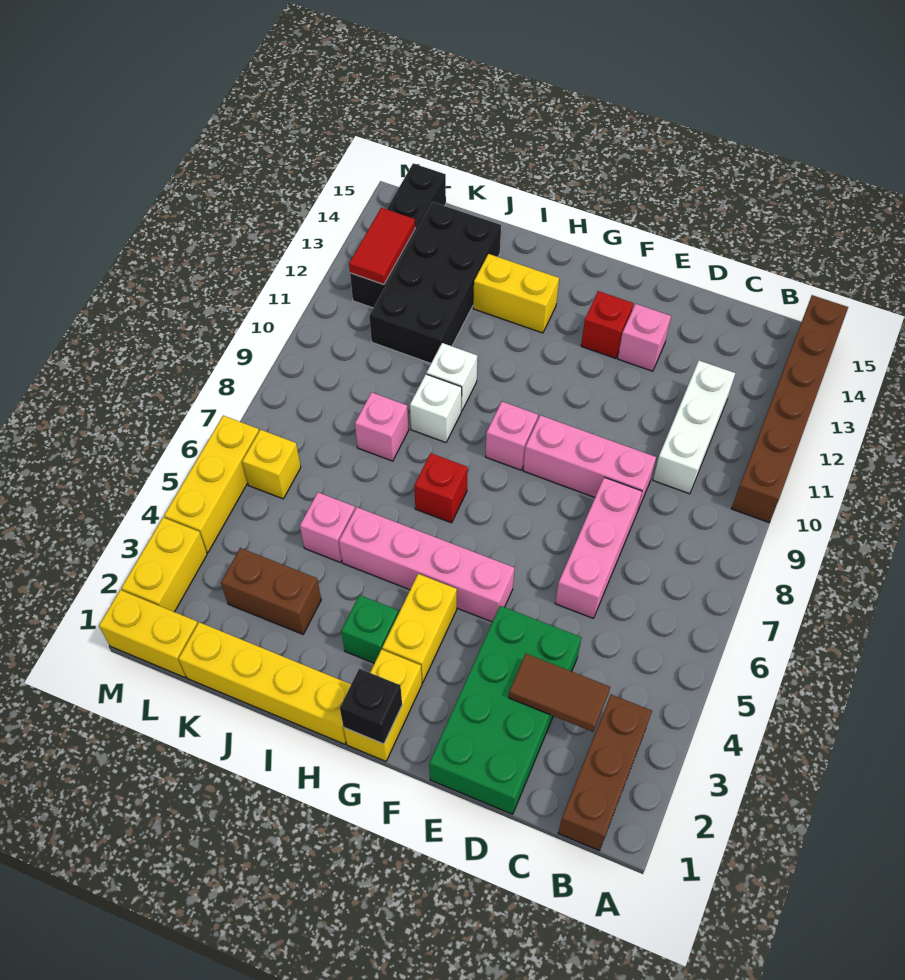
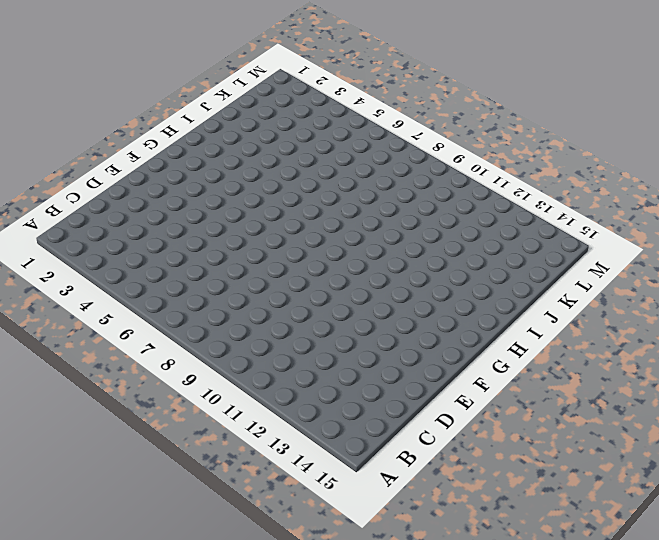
none -> brown brick A10:A15 level 1
none -> brown brick B1:B3 level 1
none -> white brick C10:C12 level 1
none -> green brick D1:E4 level 1

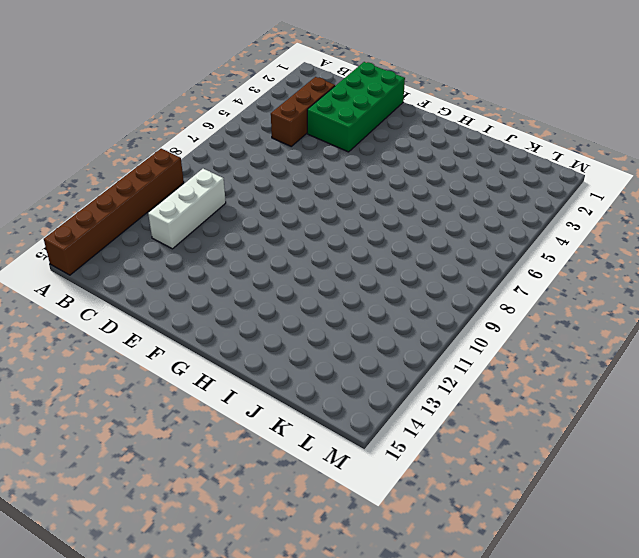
brown brick C3:C5 level 1 -> brown brick B1:B3 level 1
none -> pink brick D6:D8 level 1
none -> pink brick D9:F9 level 1
none -> pink brick E13 level 1
none -> pink brick F5:I5 level 1

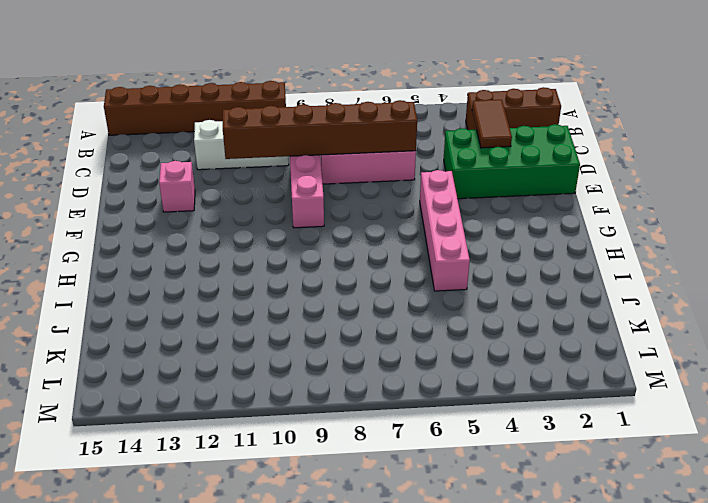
brown brick D6:D11 level 2 -> none
none -> red brick F13 level 1
none -> yellow brick G1:G2 level 1
none -> yellow brick G3:G4 level 1
none -> pink brick G9 level 1

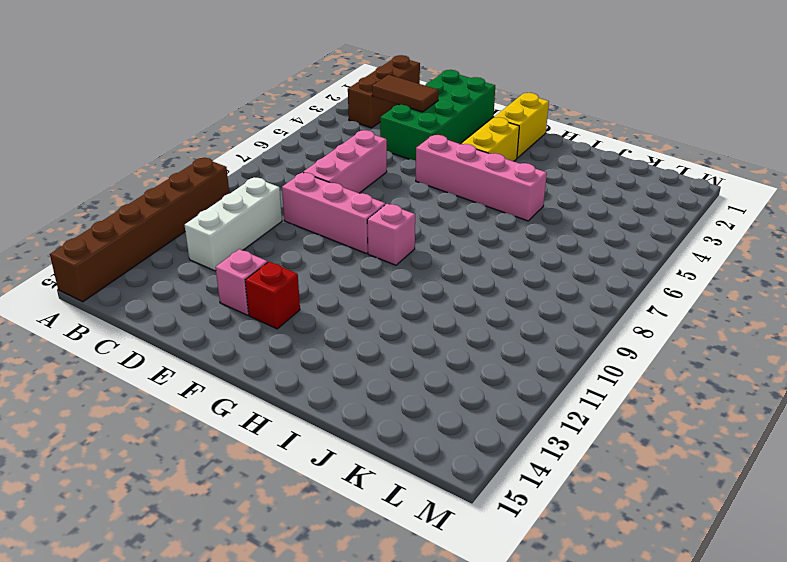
none -> yellow brick H1:K1 level 1
none -> green brick H3 level 1
none -> red brick H7 level 1
none -> yellow brick H13:I13 level 1

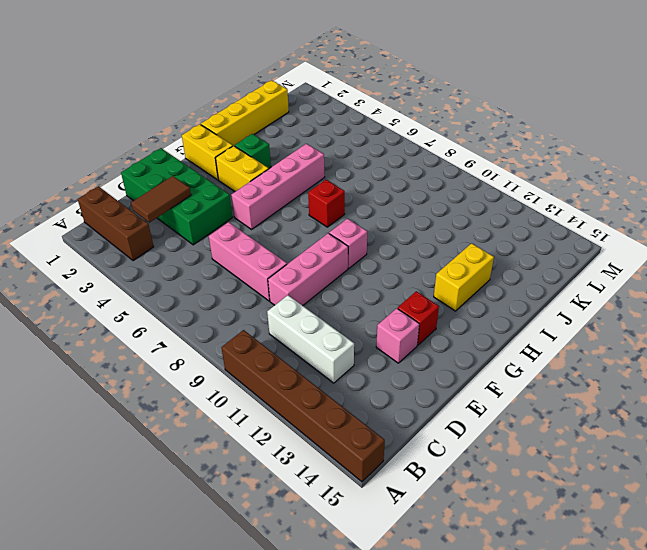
none -> white brick I9 level 1
none -> white brick I10 level 1
none -> brown brick J3:K3 level 1
none -> pink brick J5 level 1

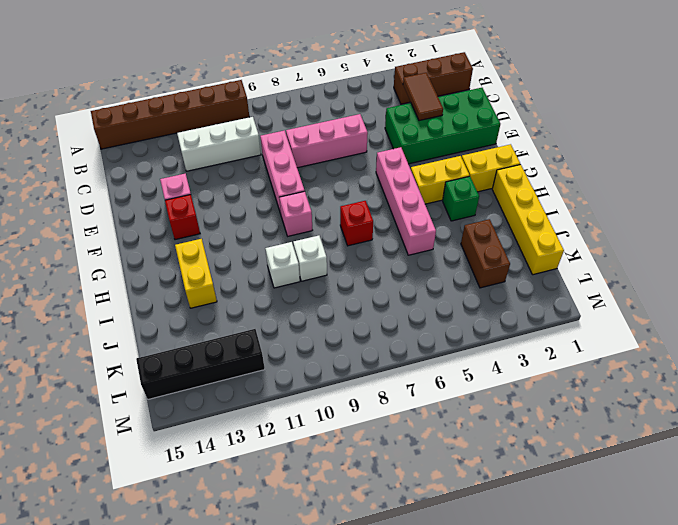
none -> pink brick J5 level 1
none -> pink brick J8 level 1
none -> black brick J11:K14 level 1
none -> yellow brick L1:M1 level 1

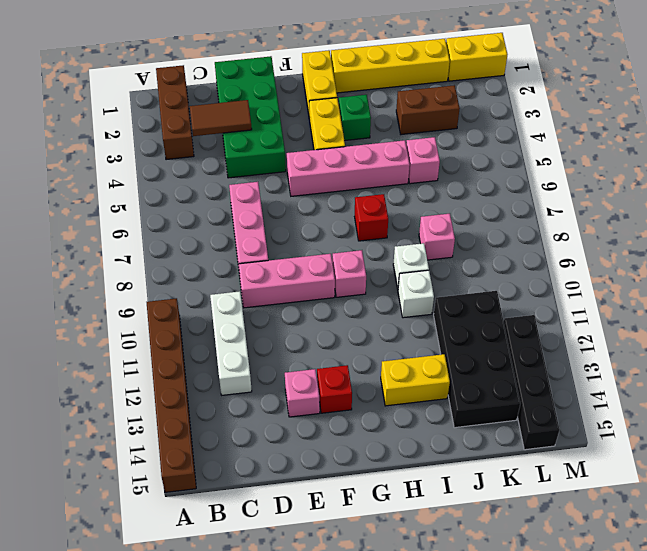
none -> yellow brick L6 level 1
none -> yellow brick M2:M3 level 1
none -> yellow brick M4:M6 level 1
none -> black brick G1 level 2

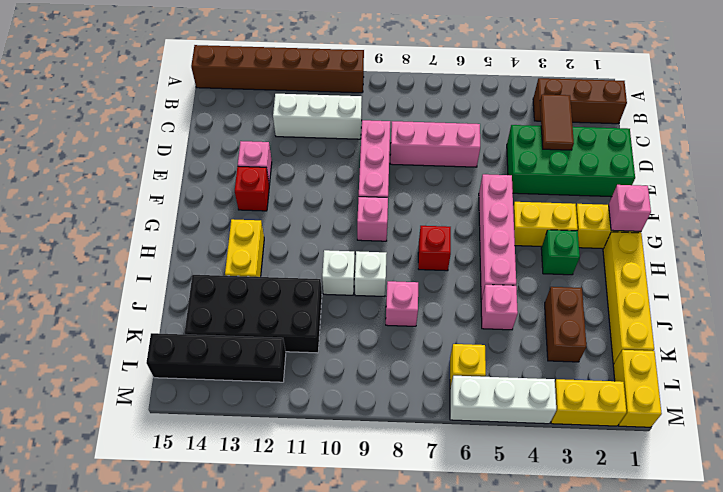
pink brick G1 level 2 -> black brick G1 level 2
white brick M4:M6 level 1 -> yellow brick M4:M6 level 1
none -> red tile L12:L13 level 2

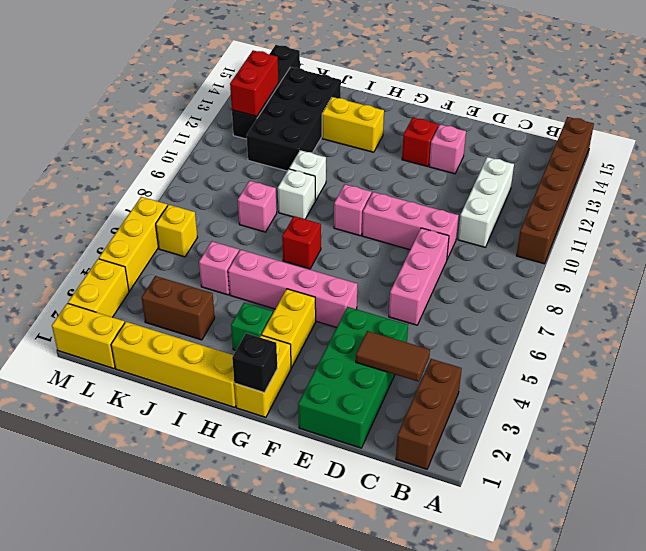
red brick L12:L13 level 2 -> red tile L12:L13 level 2

